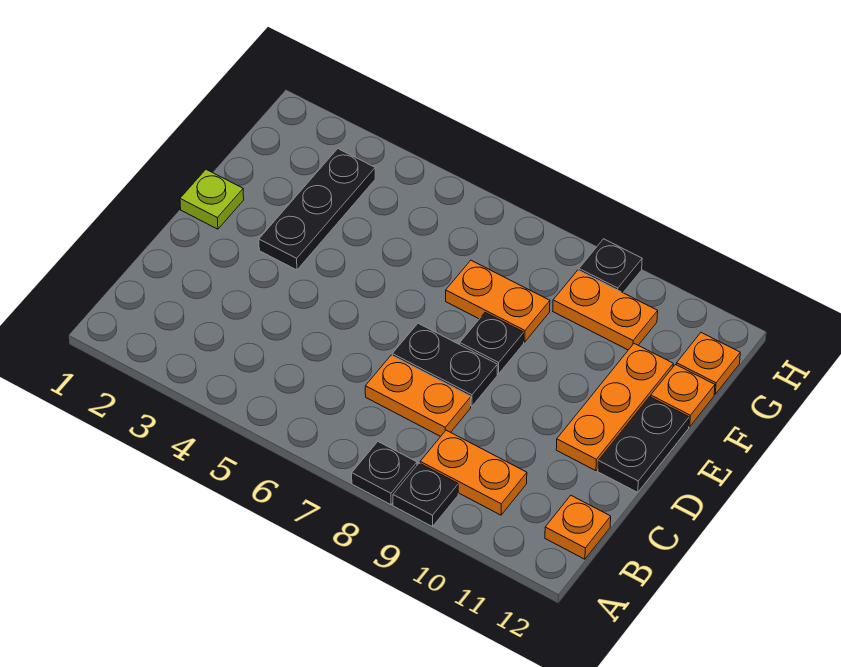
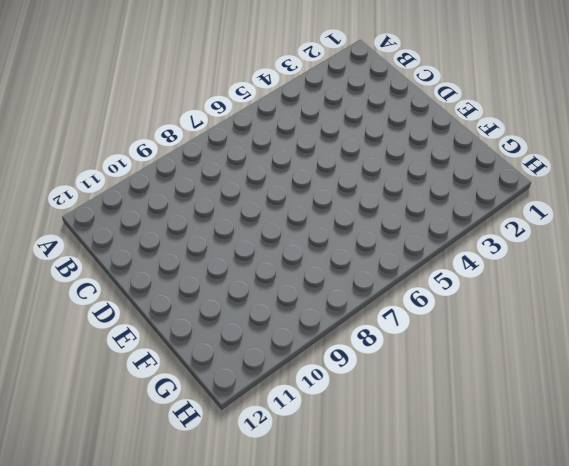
none -> black plate A8 level 1
none -> black plate A9 level 1
none -> orange plate B9:B10 level 1

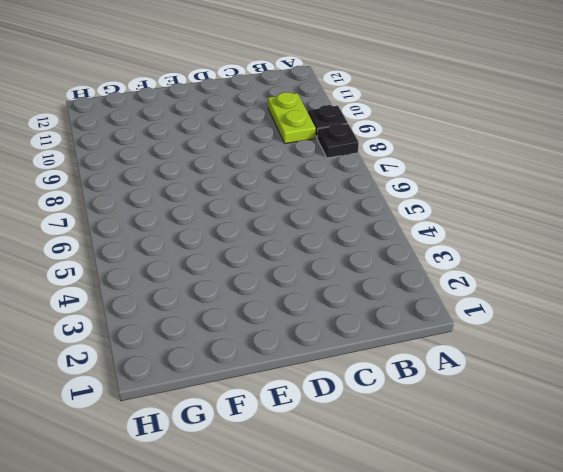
lime plate B9:B10 level 1 -> orange plate B9:B10 level 1
none -> orange plate B12 level 1
none -> orange plate C7:C8 level 1
none -> black plate D7:D8 level 1

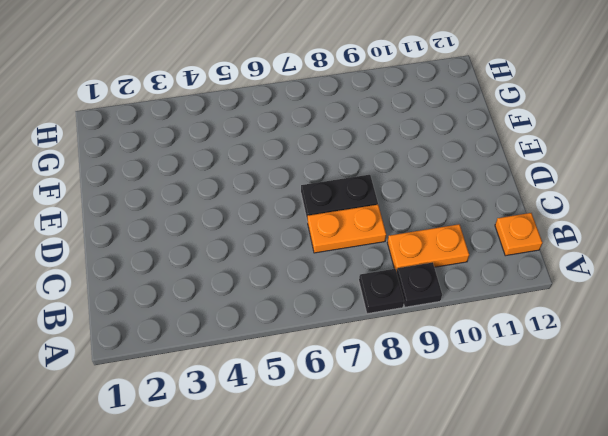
none -> orange plate D11:F11 level 1
none -> black plate D12:E12 level 1
none -> lime plate E1 level 1

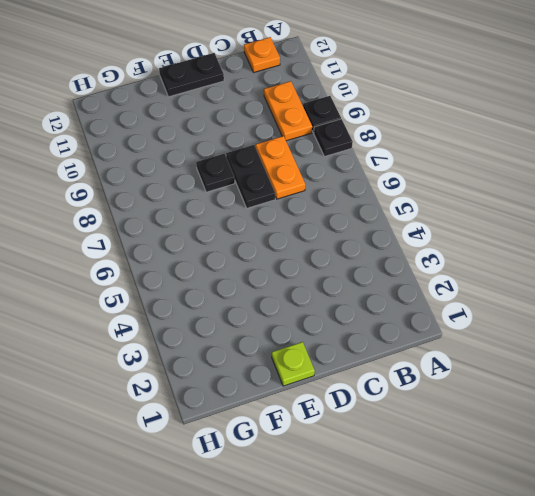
none -> orange plate D11:F11 level 1
none -> black plate E3:G3 level 1
none -> orange plate F7:F8 level 1

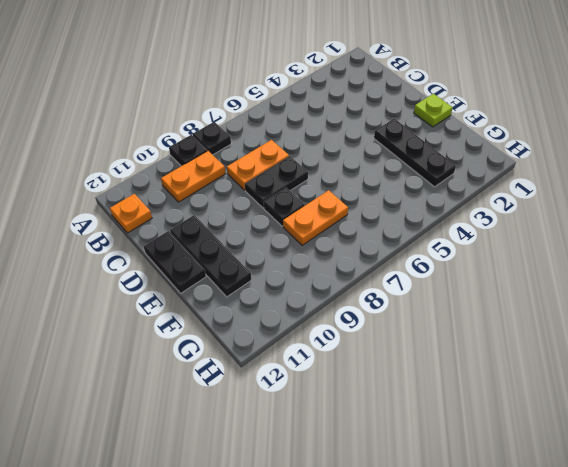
black plate D11:F11 level 1 -> orange plate D11:F11 level 1
none -> orange plate F12 level 1
none -> orange plate G9:G10 level 1
none -> orange plate G12 level 1

